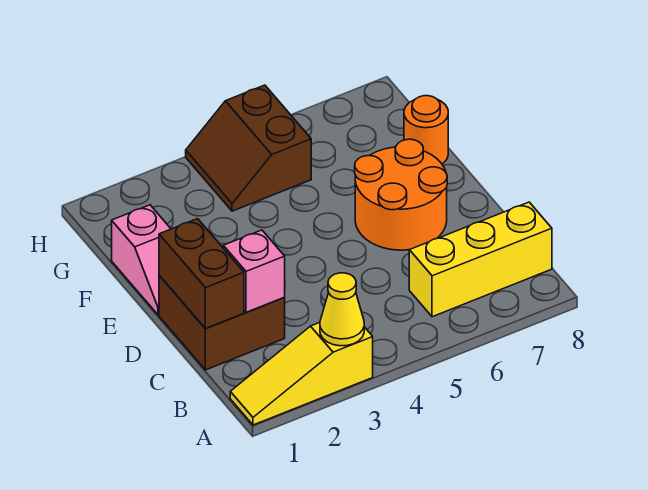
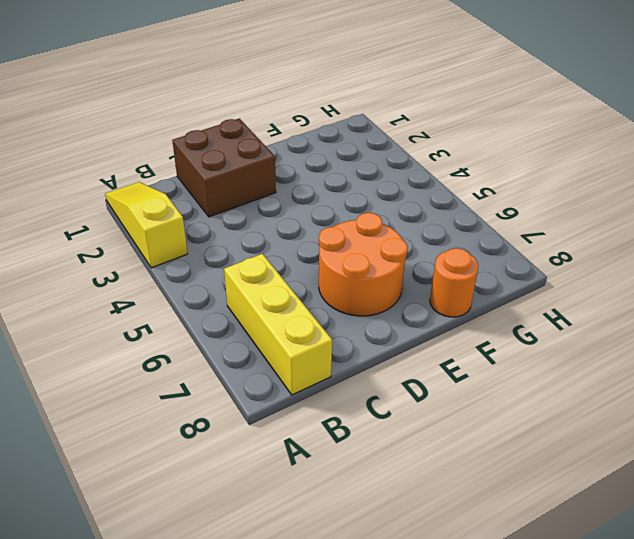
none -> pink slope E1:F1 level 1 top F
none -> brown slope G4:H5 level 1 top 5

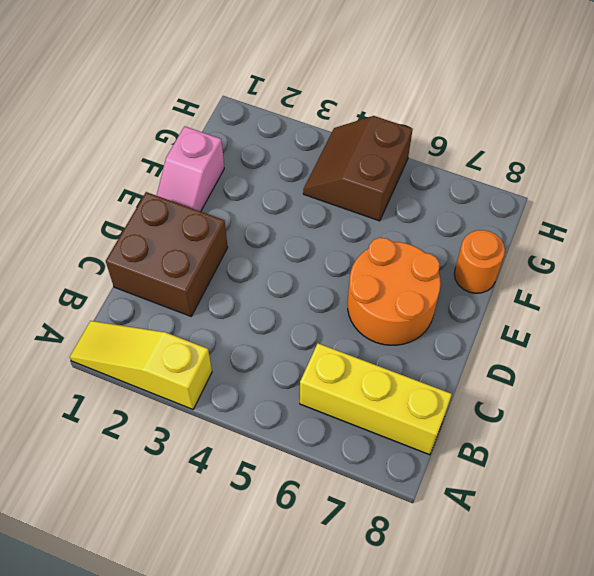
none -> yellow cone A3 level 2
none -> brown brick C1:D1 level 2

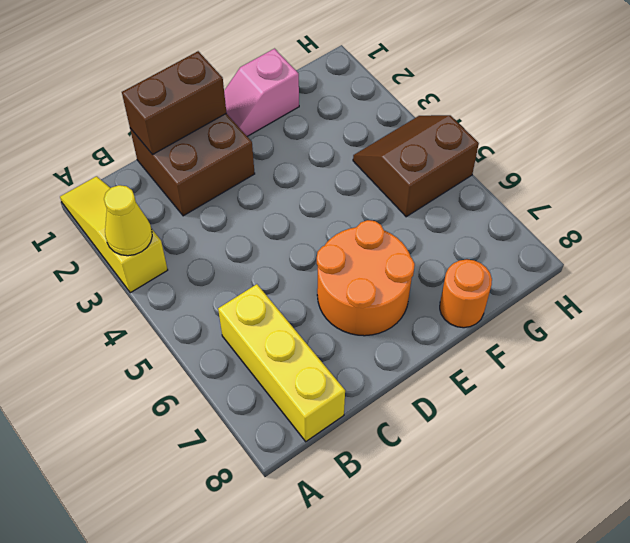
none -> pink brick C2 level 2

